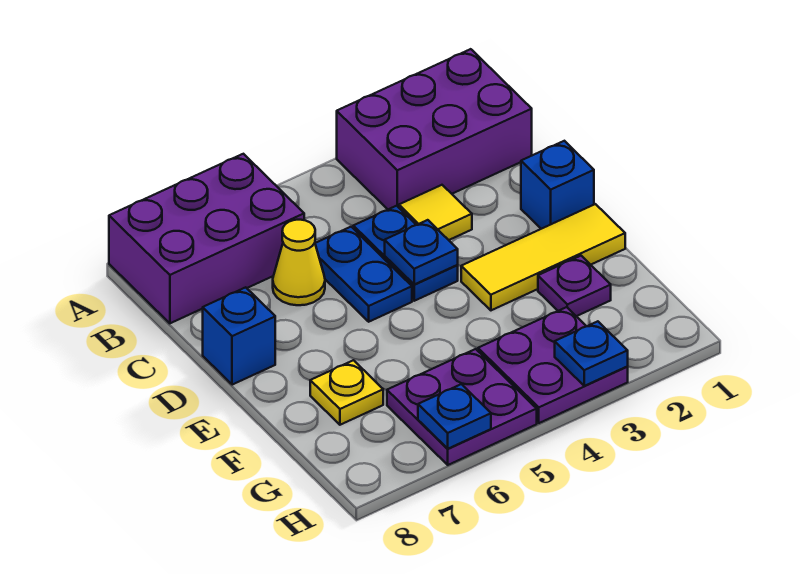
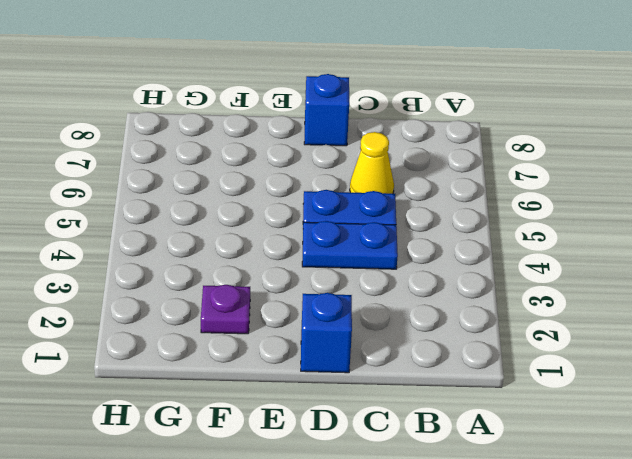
none -> purple brick A1:B3 level 1
none -> purple brick A6:B8 level 1
none -> yellow tile C3 level 1

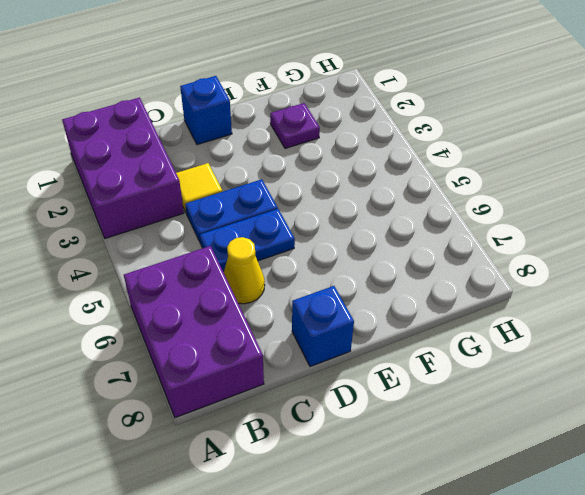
none -> yellow tile E1:E3 level 1
none -> yellow plate F7 level 1
none -> purple plate G3:H4 level 1

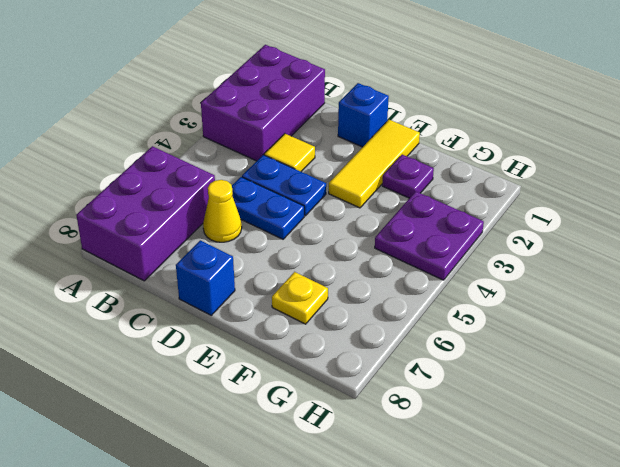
none -> purple plate G5:H6 level 1
none -> blue plate D4 level 2
none -> blue plate H3 level 2

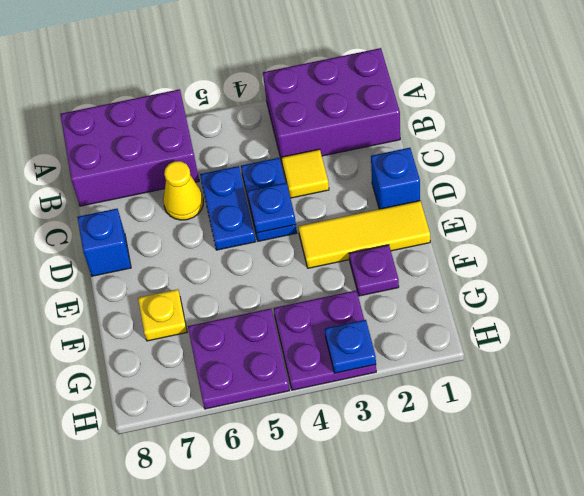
none -> blue plate H6 level 2

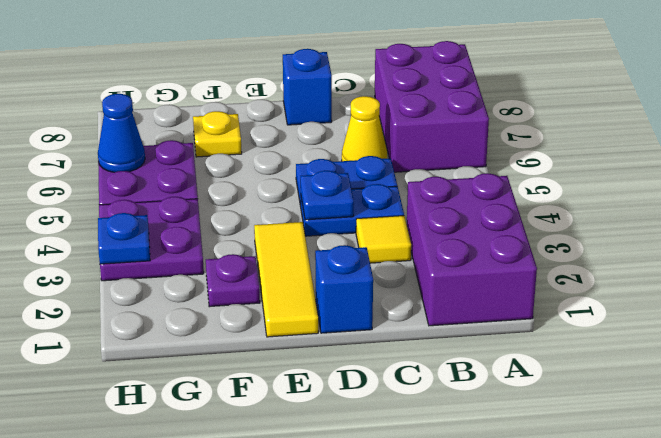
blue cone H6 level 2 -> blue plate H6 level 2

